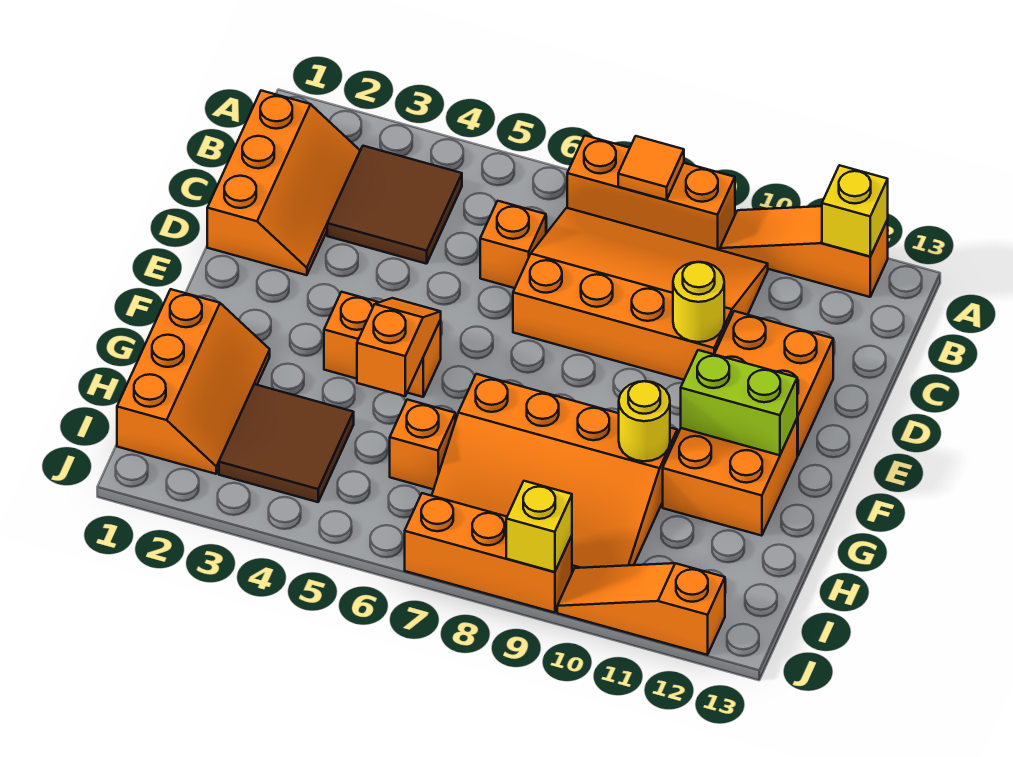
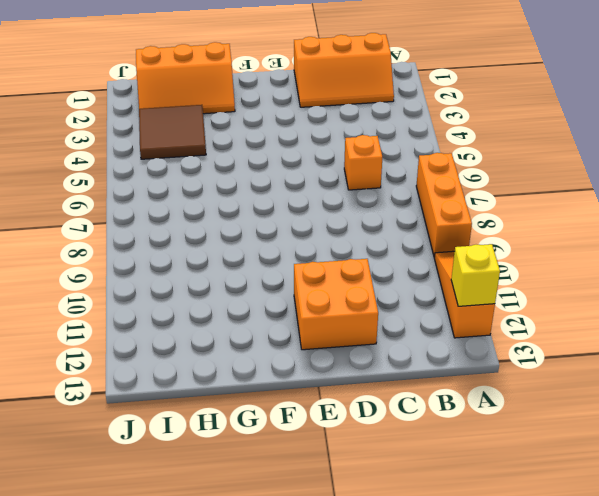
none -> brown tile B3:C4 level 1
none -> orange slope B7:D10 level 1 top D
none -> orange brick F4:F5 level 1

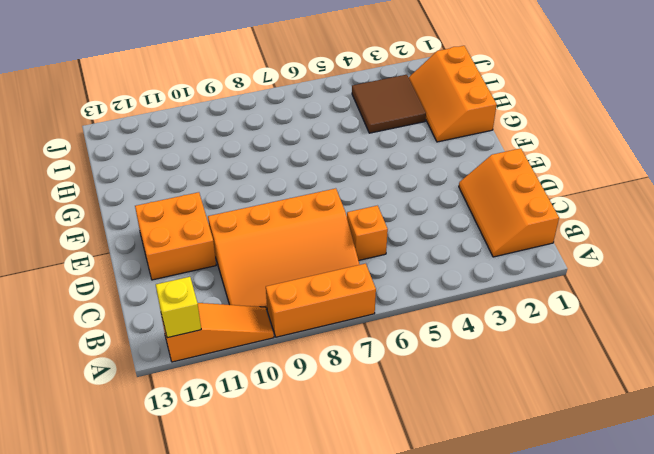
none -> brown tile B3:C4 level 1
none -> orange brick F4:F5 level 1
none -> orange brick F11:G12 level 1

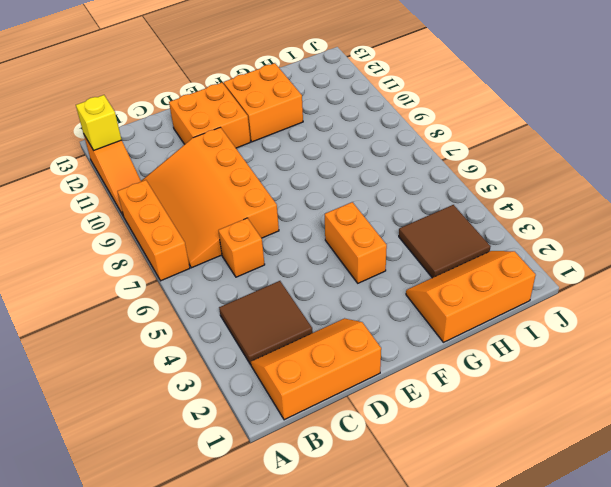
none -> orange slope G7:I10 level 1 top G
none -> orange brick H6 level 1
none -> orange brick J7:J9 level 1

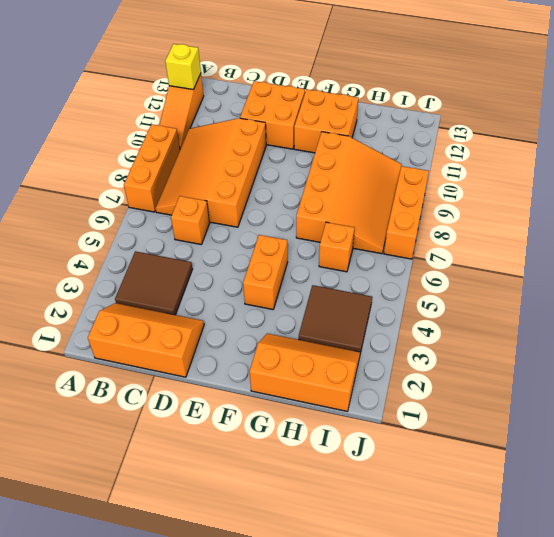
none -> orange slope J10:J12 level 1 top 12
none -> orange tile A8 level 2
none -> yellow round brick D10 level 2

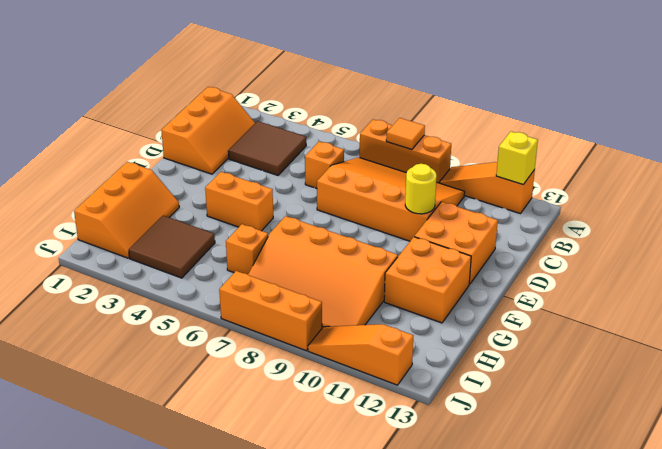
none -> orange slope F5:G5 level 2 top G
none -> lime brick F11:F12 level 2
none -> yellow round brick G10 level 2

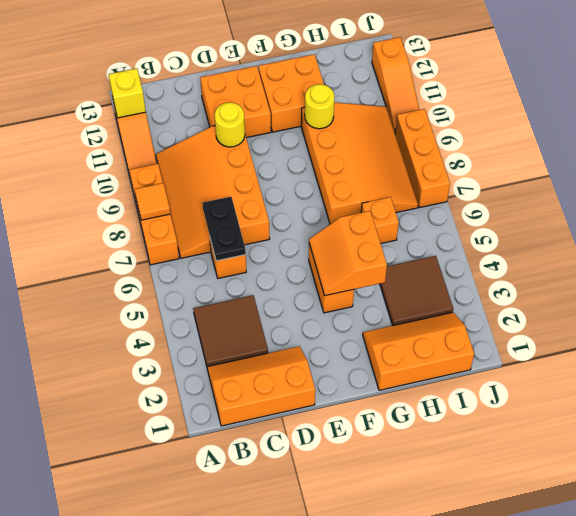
black plate C6:C7 level 2 -> none
orange slope F4:G5 level 2 top G -> orange slope F5:G5 level 2 top G
none -> lime brick F11:F12 level 2
none -> yellow brick J9 level 2

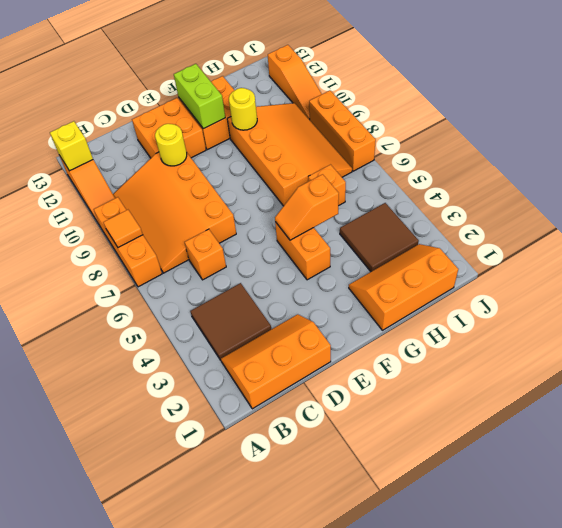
none -> yellow brick J9 level 2

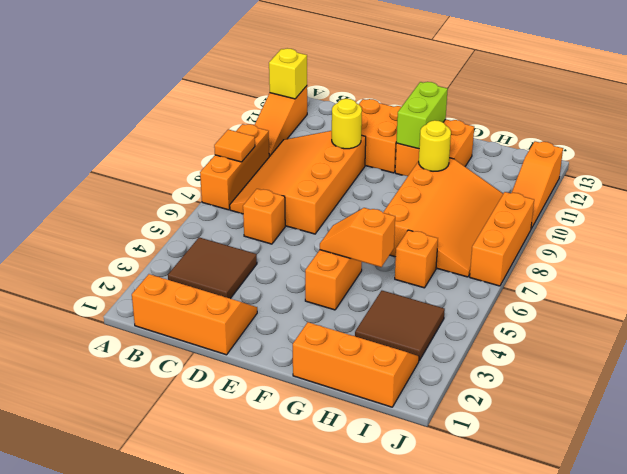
none -> yellow brick J9 level 2

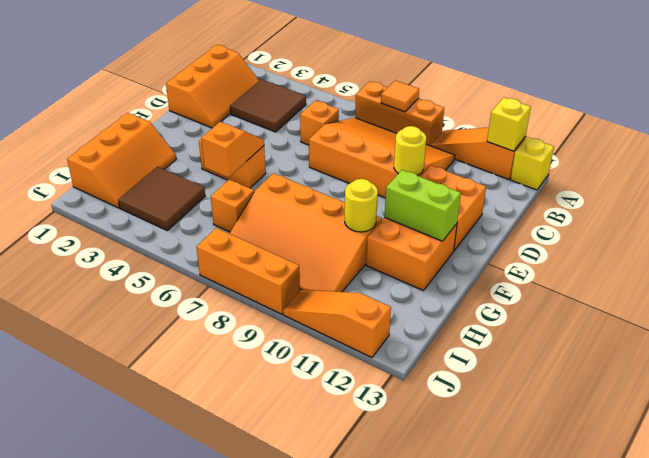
yellow brick A13 level 1 -> yellow brick J9 level 2

